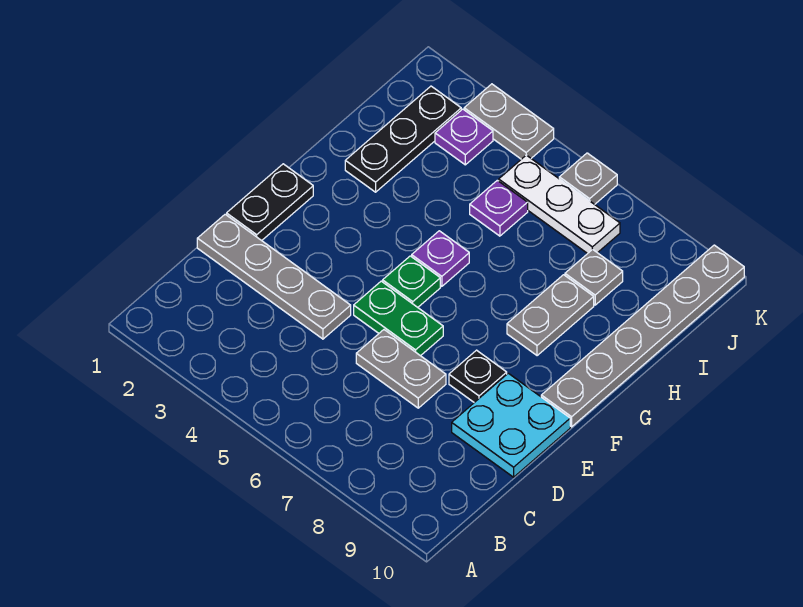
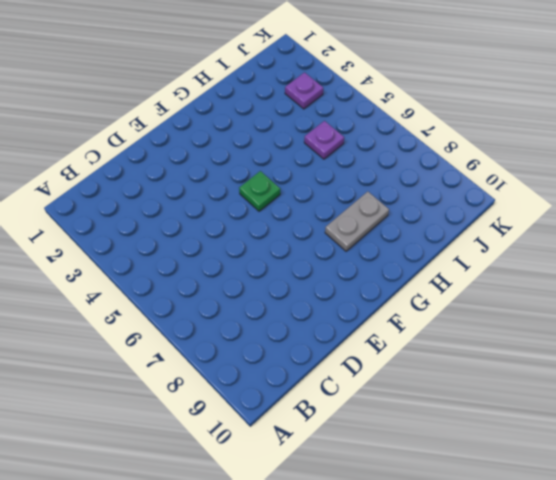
none -> grey plate D1:D4 level 1
none -> grey plate D6:D7 level 1
none -> cyan plate D9:E10 level 1

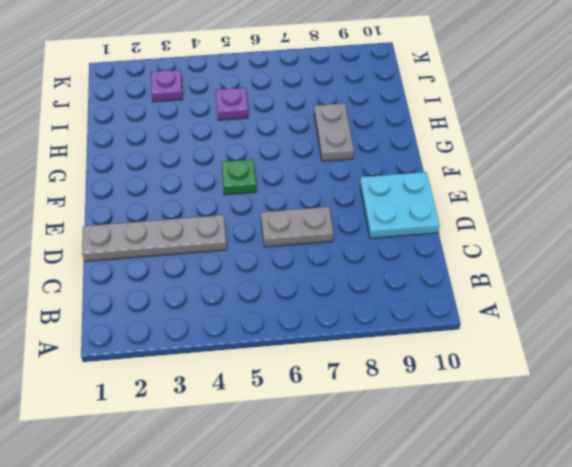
none -> black plate E1:F1 level 1
none -> green plate E5:E6 level 1
none -> black plate E8 level 1

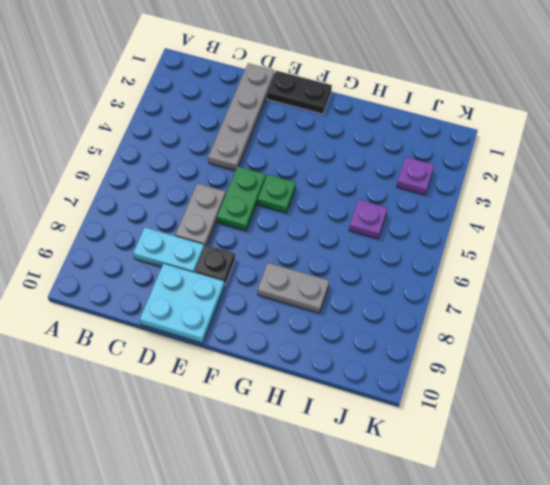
cyan plate C8:D8 level 1 -> none
none -> grey plate F10:K10 level 1
none -> purple plate G5 level 1
none -> black plate H2:J2 level 1

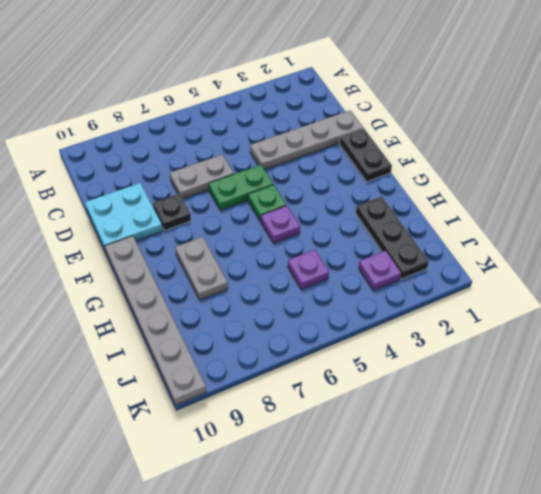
none -> grey plate I8 level 1
none -> white plate J5:J7 level 1
none -> grey plate K3:K4 level 1

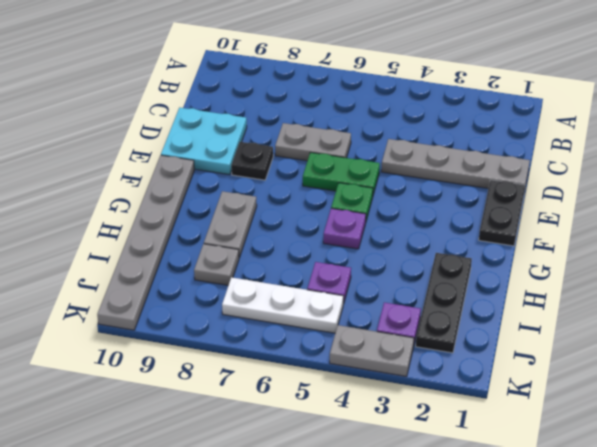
none -> grey plate K6 level 1

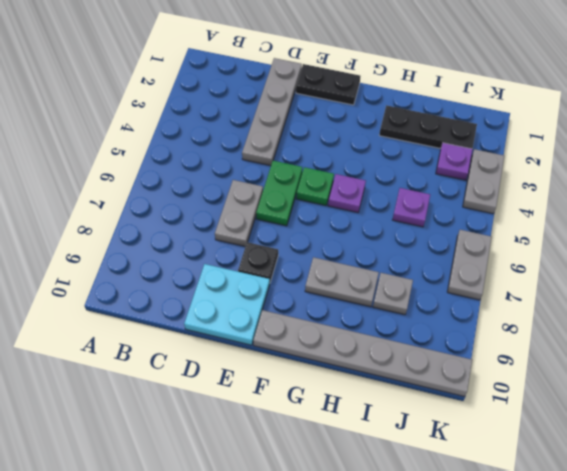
grey plate K6:K7 level 1 -> grey plate K6 level 1
none -> white plate J5:J7 level 1

